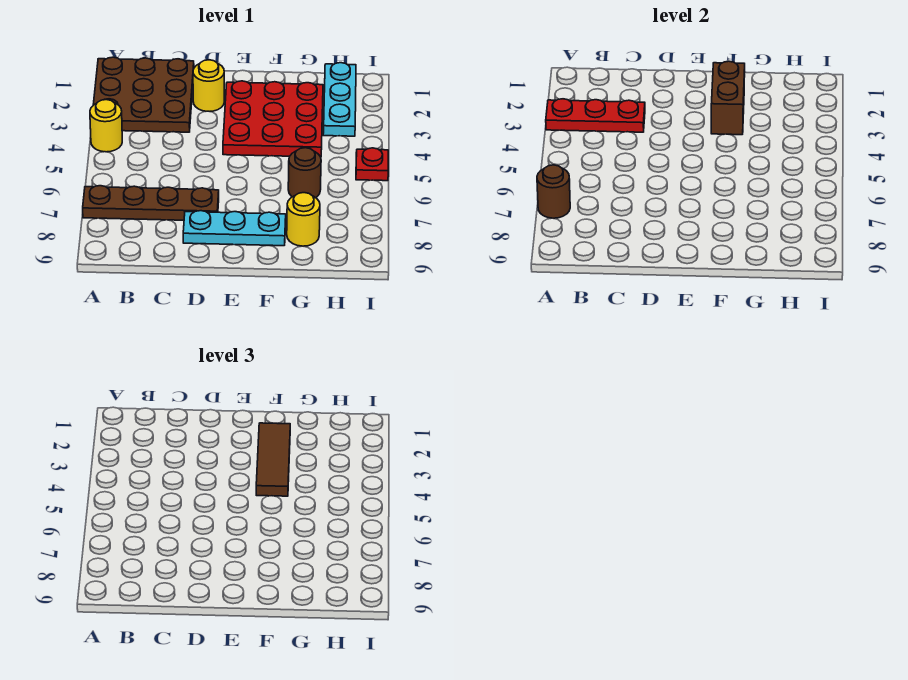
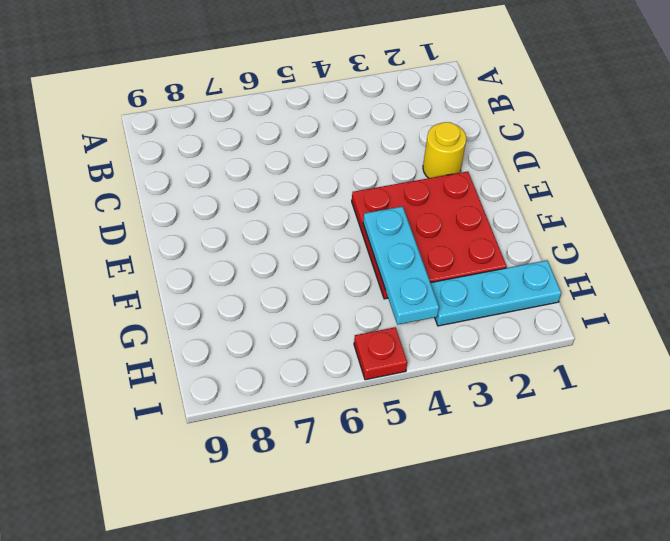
cyan plate F4:H4 level 2 -> cyan plate D8:F8 level 1
none -> brown plate A1:C3 level 1
none -> yellow round brick A4 level 1
none -> brown plate A7:D7 level 1

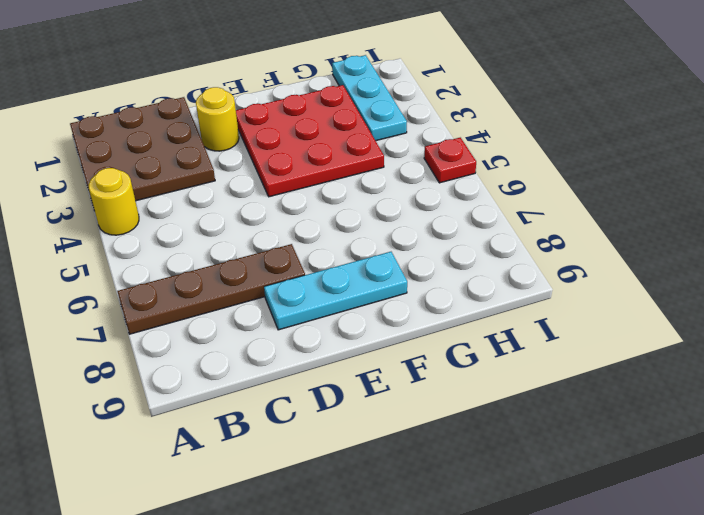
none -> brown round brick G6 level 1
none -> yellow round brick G8 level 1
none -> red plate A3:C3 level 2

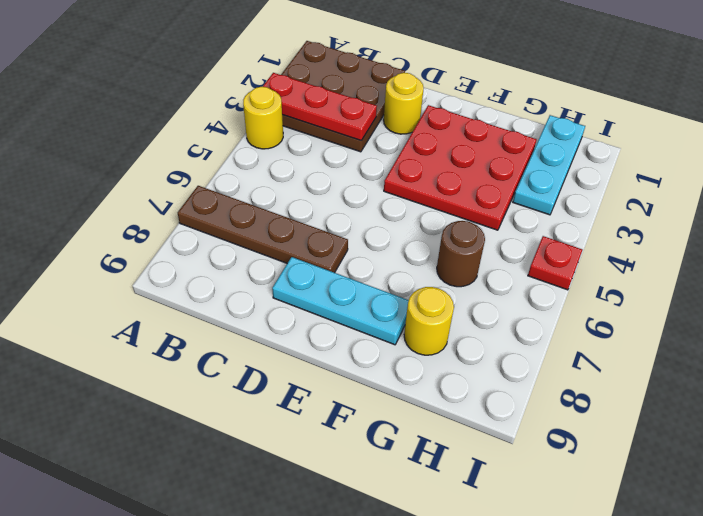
none -> brown round brick A7 level 2
none -> brown brick F2:F3 level 2
none -> brown tile F2:F4 level 3

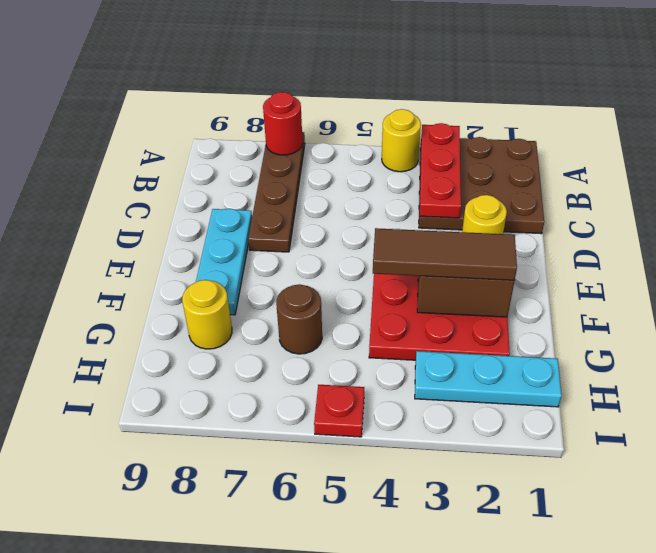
red round brick A7 level 2 -> brown round brick A7 level 2

